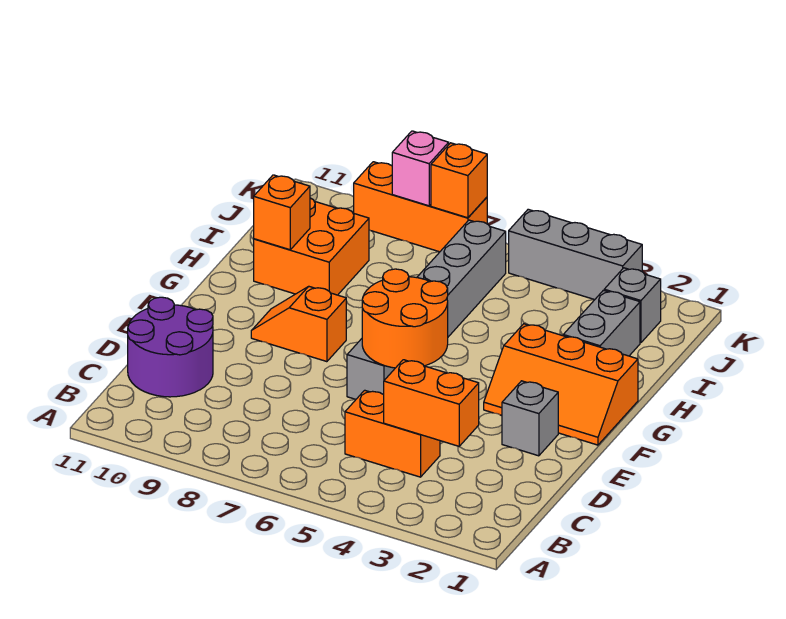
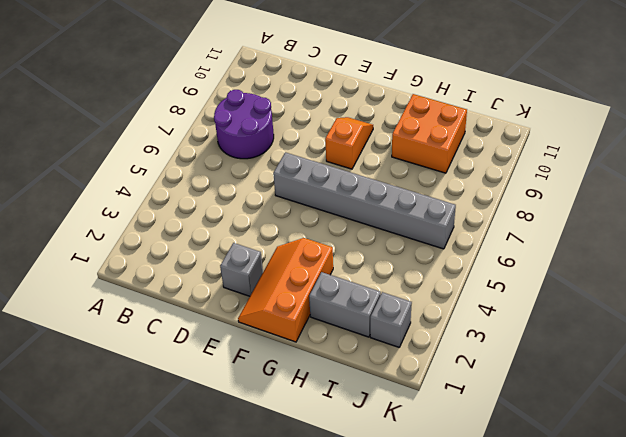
purple round brick B7:C8 level 1 -> purple round brick C10:D11 level 1
none -> orange brick C4:C5 level 1
none -> grey brick K3:K5 level 1
none -> orange brick K7:K9 level 1

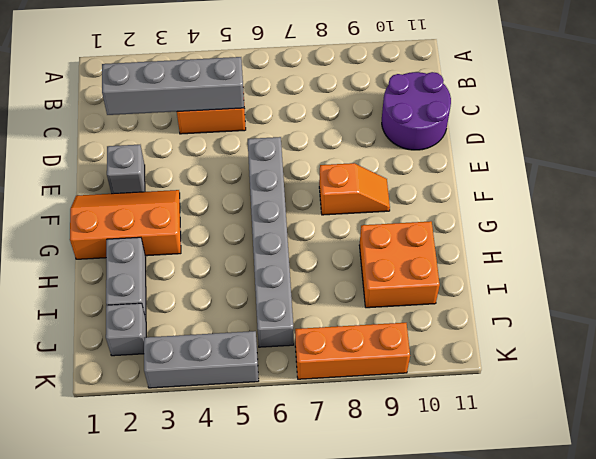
grey brick C2:C5 level 2 -> orange brick C3:C4 level 2
none -> orange round brick E5:F6 level 2
none -> orange brick H10 level 2
none -> orange brick K7 level 2

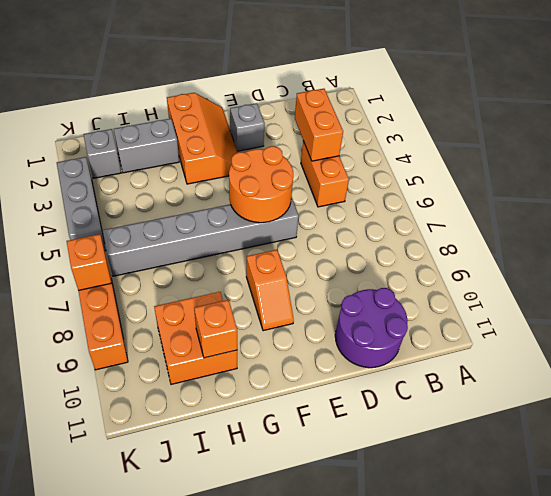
none -> pink brick K8 level 2

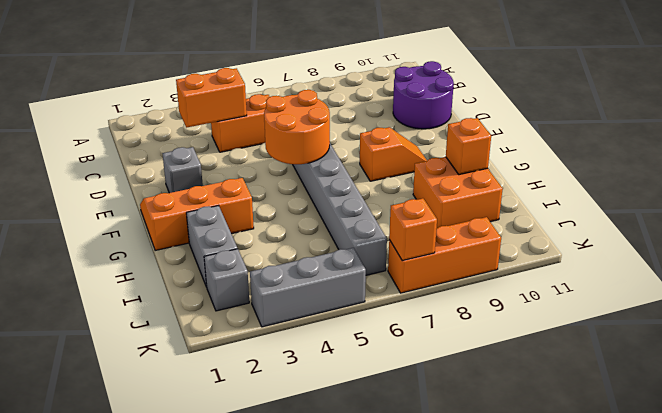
none -> pink brick K8 level 2

